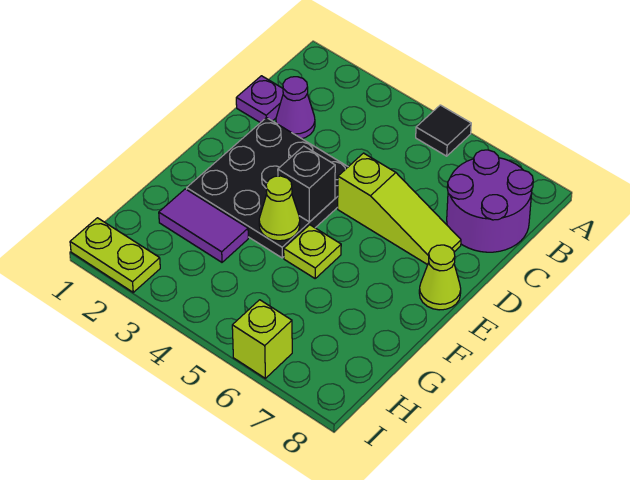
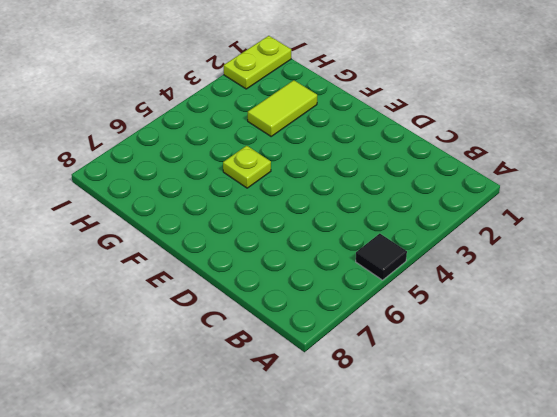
lime tile G2:G3 level 1 -> purple tile G2:G3 level 1
none -> purple round brick B7:C8 level 1
none -> purple plate C1 level 1
none -> purple cone C2 level 1

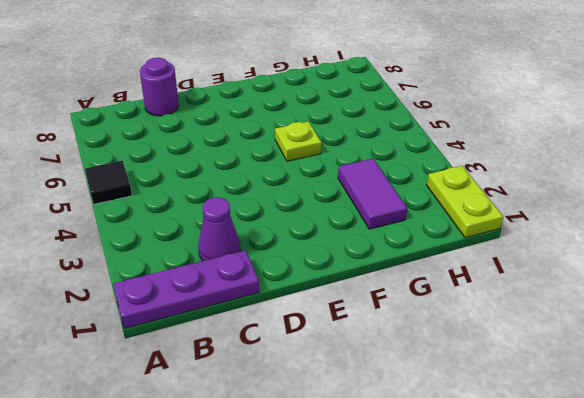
purple plate A1:C1 level 1 -> purple plate C1 level 1
purple round brick C8 level 1 -> purple round brick B7:C8 level 1
none -> black plate D2:F4 level 1
none -> lime slope D5:D7 level 1 top 5
none -> lime cone E8 level 1

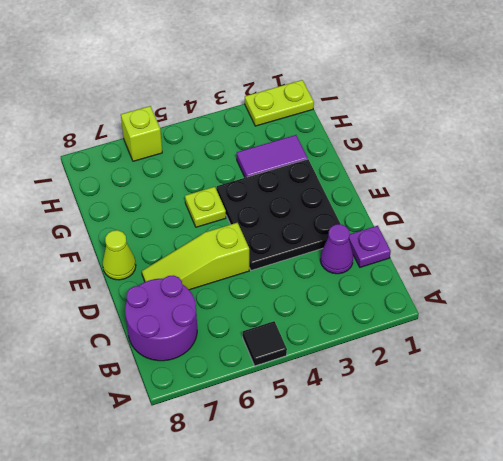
none -> black brick E4 level 2
none -> lime cone F4 level 2

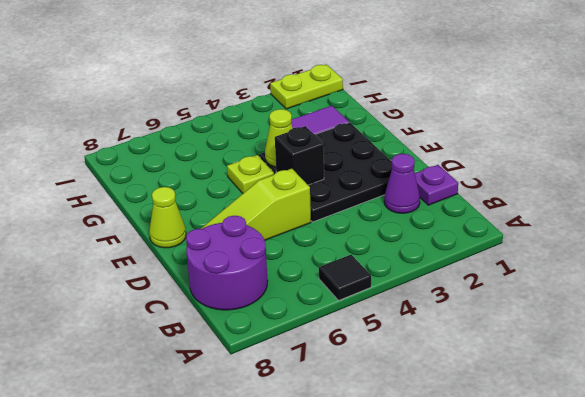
none -> lime brick I6 level 1

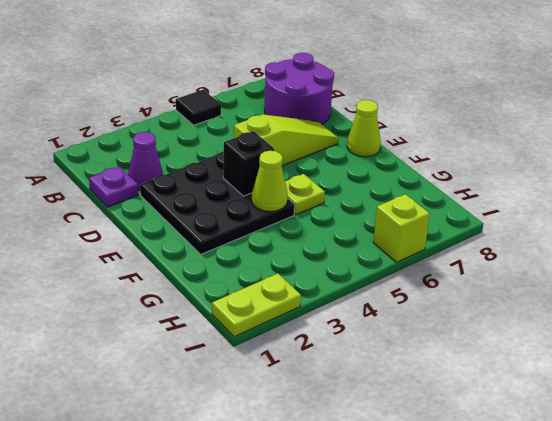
none -> purple tile G2:G3 level 1

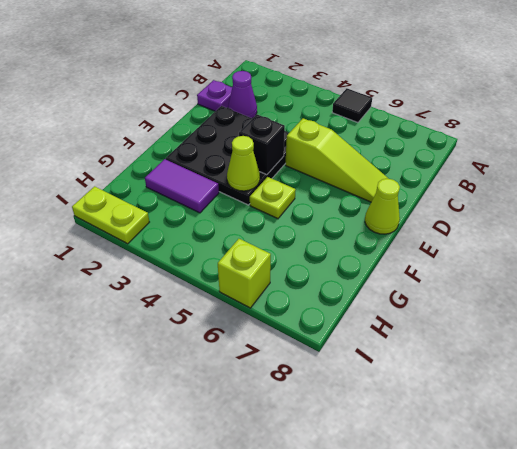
none -> purple round brick B7:C8 level 1

